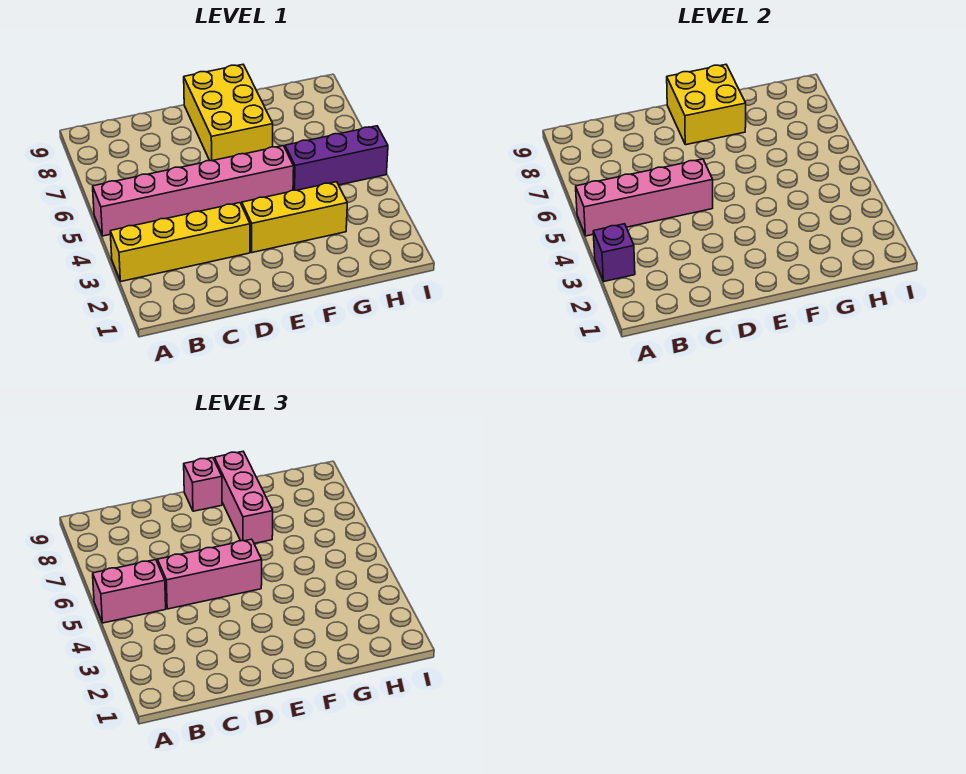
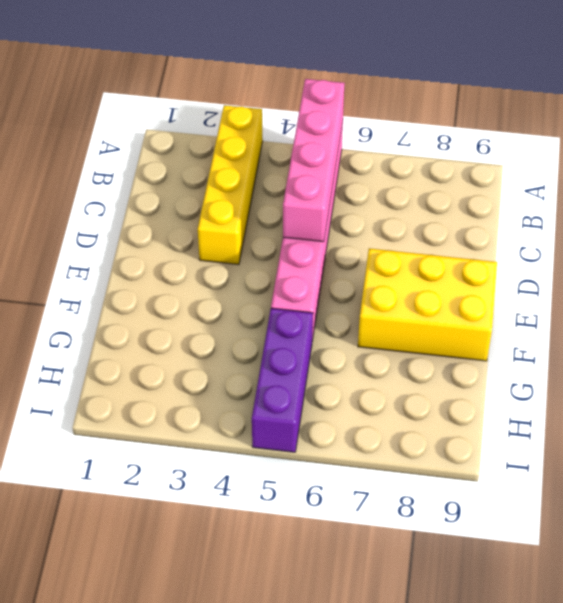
none -> yellow brick E3:G3 level 1
none -> purple brick A3 level 2
none -> yellow brick E8:F9 level 2

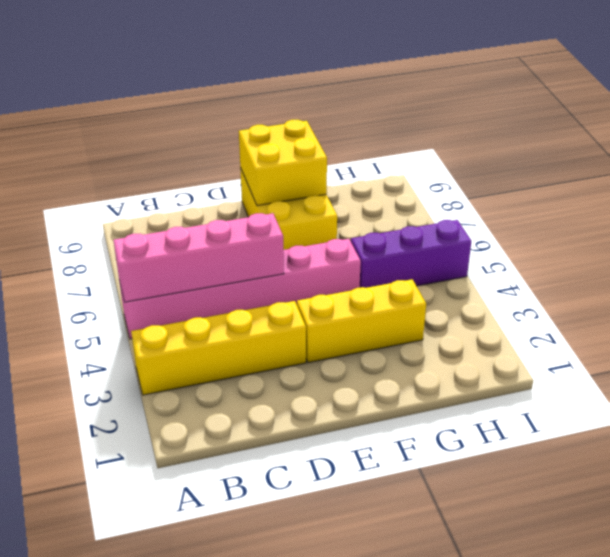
none -> purple brick A3 level 2
none -> pink brick A5:B5 level 3
none -> pink brick C5:E5 level 3

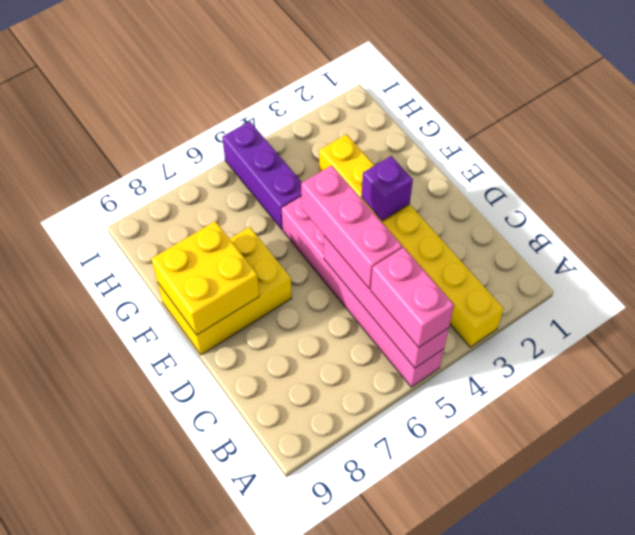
purple brick E3 level 2 -> purple brick A3 level 2
none -> pink brick E9 level 3
none -> pink brick F7:F9 level 3

